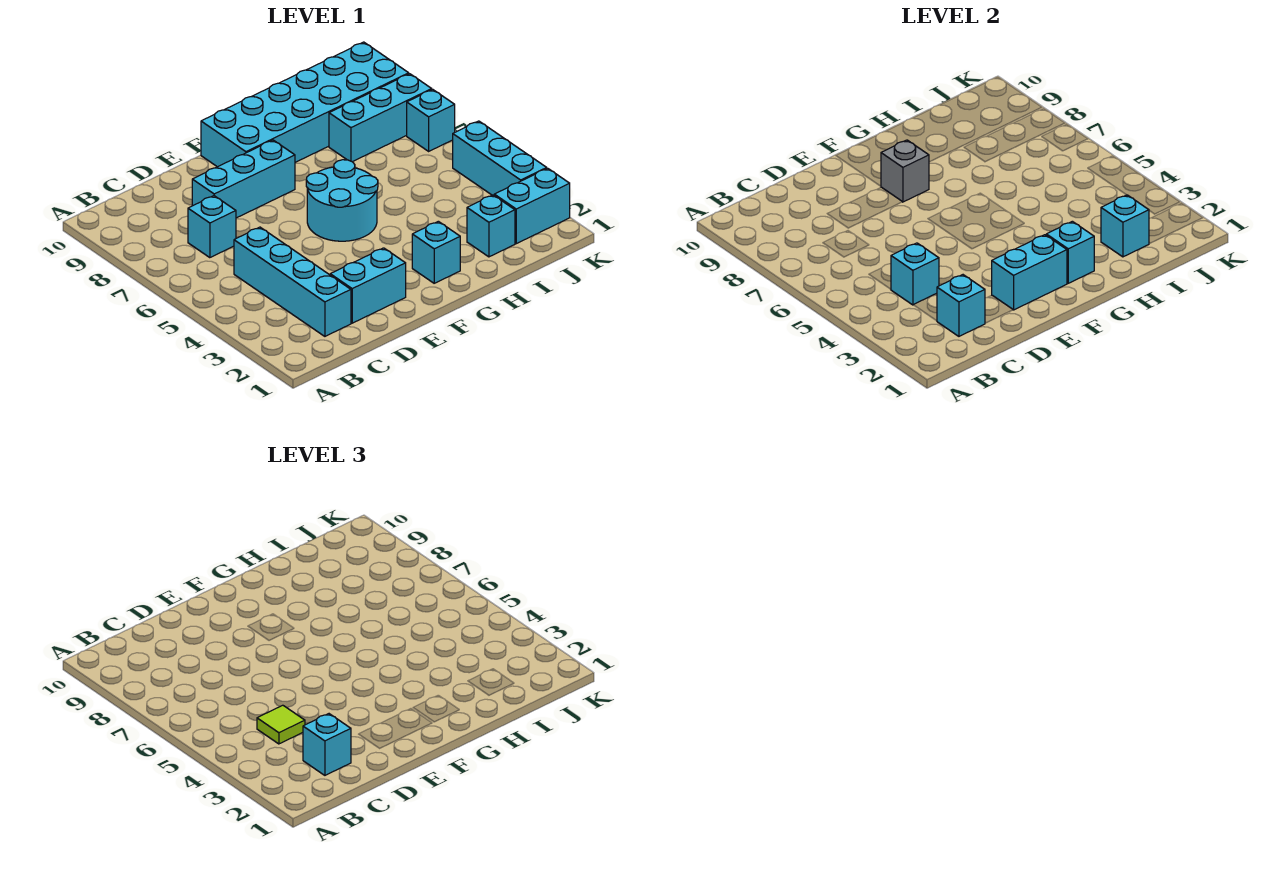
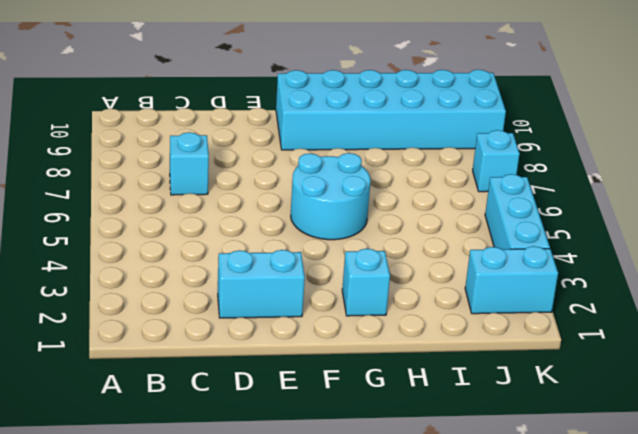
none -> cyan brick C2:C5 level 1
none -> cyan brick D8:F8 level 1
none -> cyan brick I2 level 1

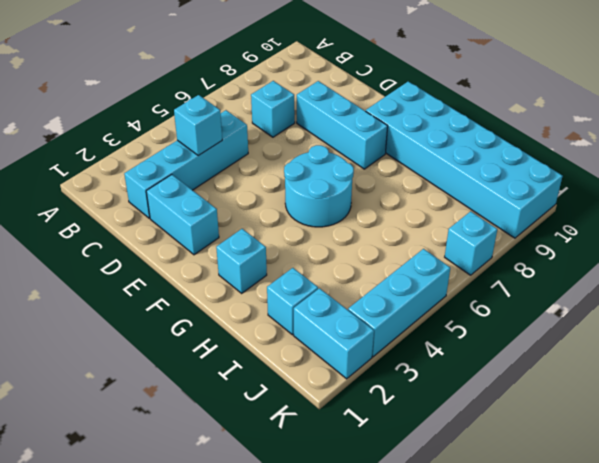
none -> cyan brick I8:K8 level 1
none -> cyan brick C2 level 2
none -> cyan brick E2:F2 level 2

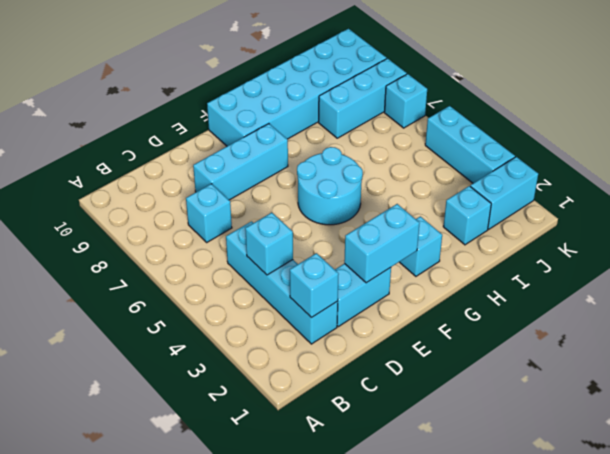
none -> grey brick F8 level 2
none -> cyan brick G2 level 2
none -> cyan brick I2 level 2

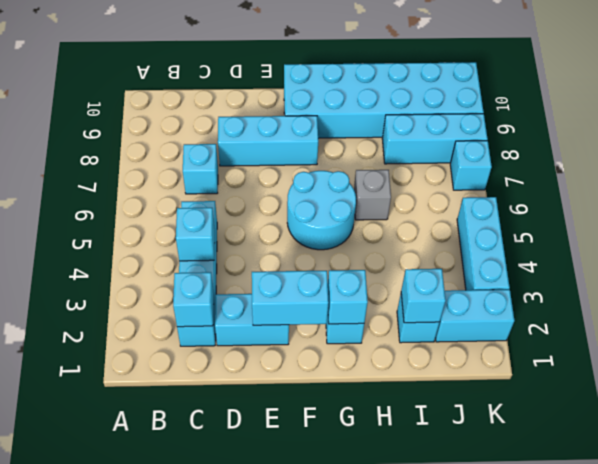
grey brick H6 level 1 -> grey brick F8 level 2
none -> cyan brick C2 level 3
none -> lime tile C4 level 3

